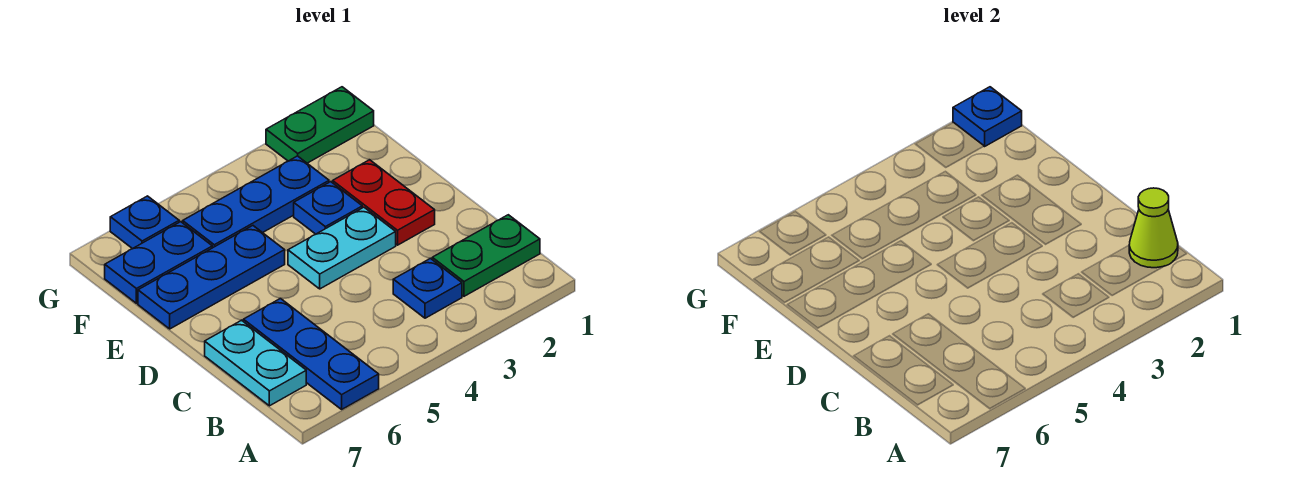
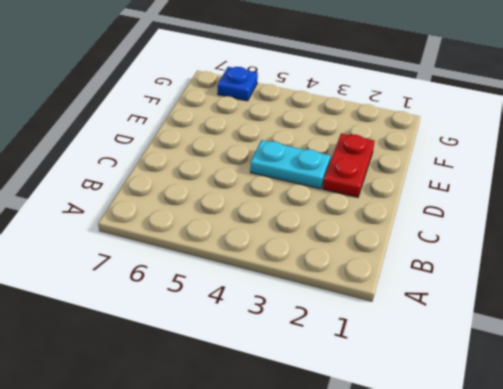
none -> blue plate A6:C6 level 1
none -> green plate B1:B2 level 1
none -> blue plate B3 level 1

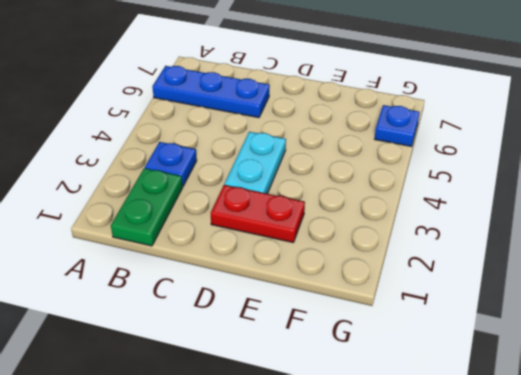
none -> cyan plate B7:C7 level 1
none -> blue plate E3 level 1
none -> blue plate E5:E7 level 1

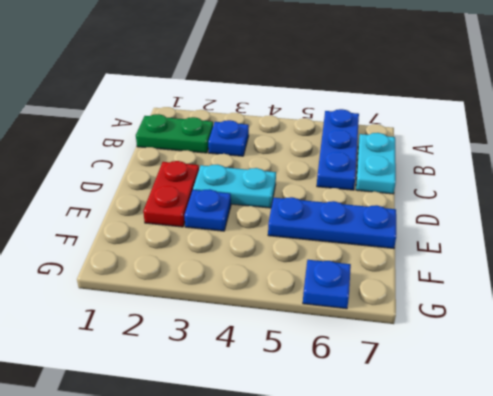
none -> blue plate F3:F5 level 1
none -> blue plate F6:F7 level 1
none -> green plate G1:G2 level 1

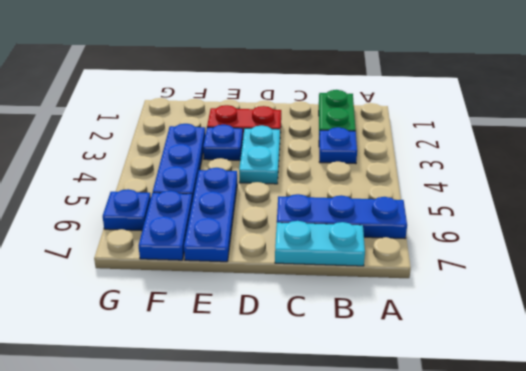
none -> green plate G1:G2 level 1
none -> lime cone B1 level 2
none -> blue plate G1 level 2

